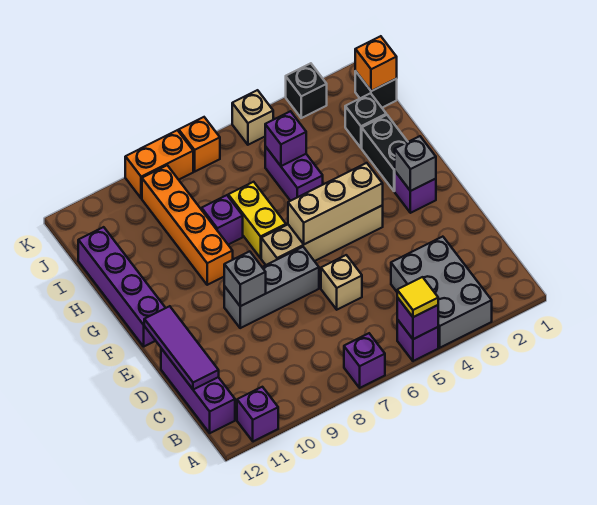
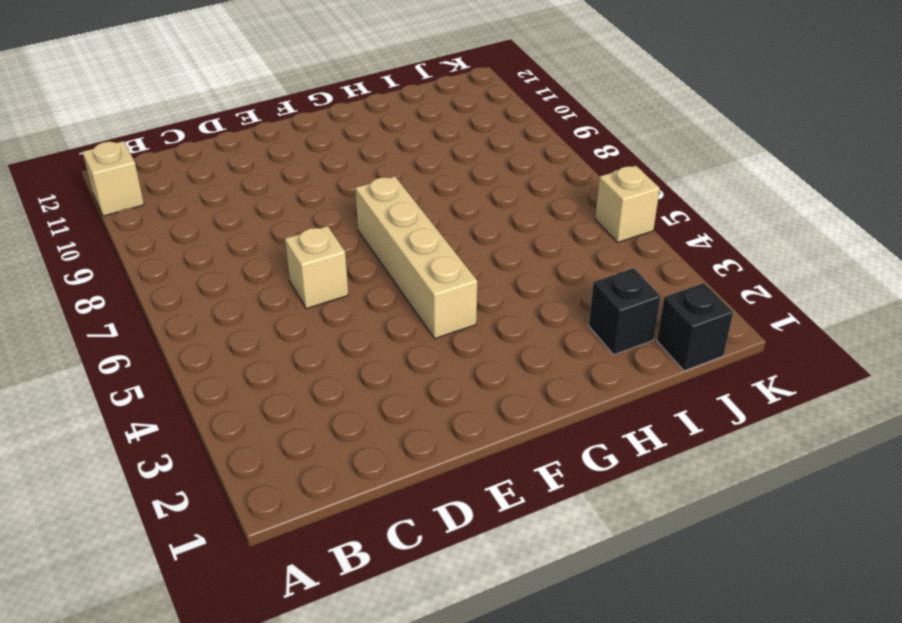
tan brick A11 level 1 -> purple brick A11 level 1
none -> grey brick A3:C4 level 1
none -> purple brick A5 level 1
none -> purple brick A7 level 1

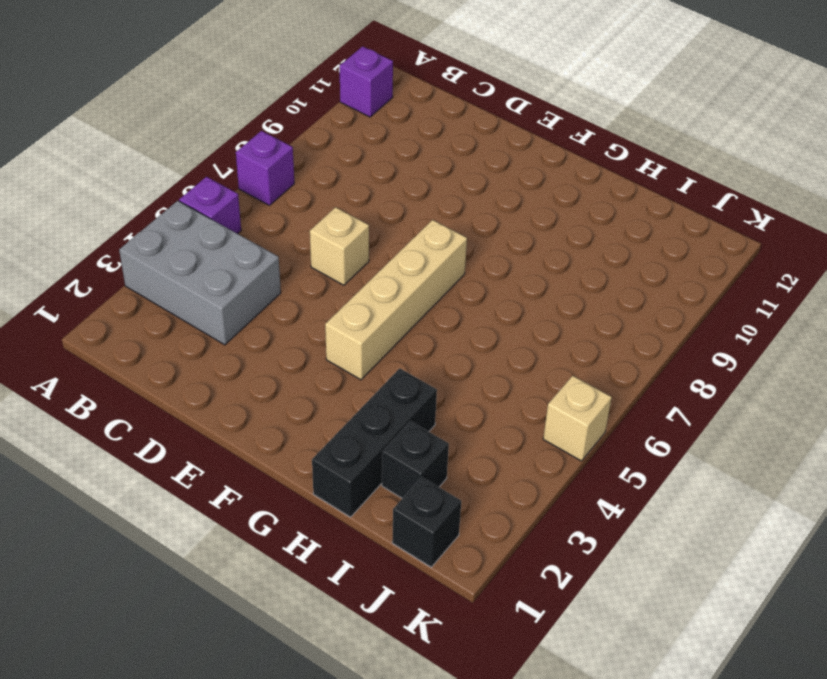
black brick H1:H3 level 1 -> black brick G2:H2 level 1
none -> purple brick B12:D12 level 1
none -> grey brick E7:E9 level 1
none -> purple brick F2 level 1

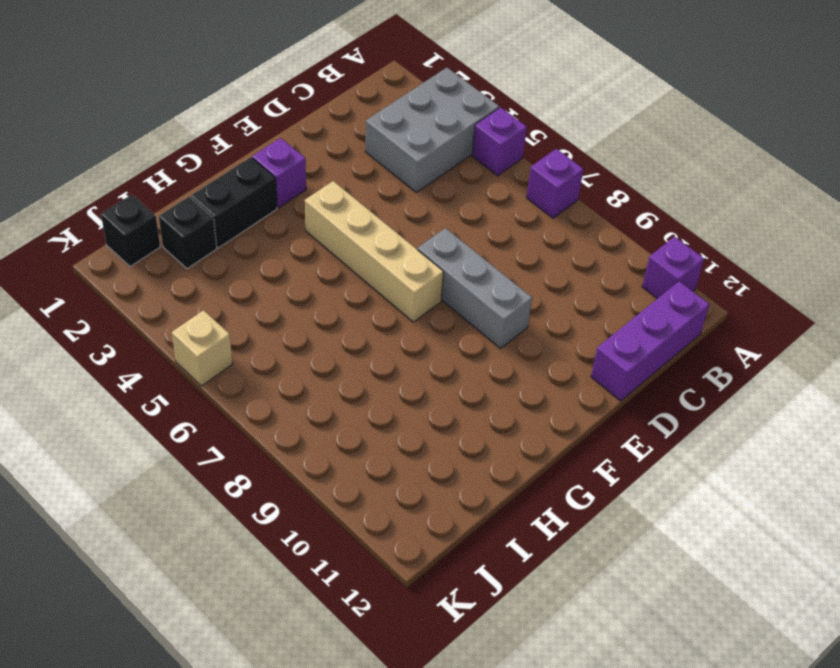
none -> tan brick D6 level 1
none -> purple brick F12:I12 level 1
none -> yellow brick G7:H7 level 1

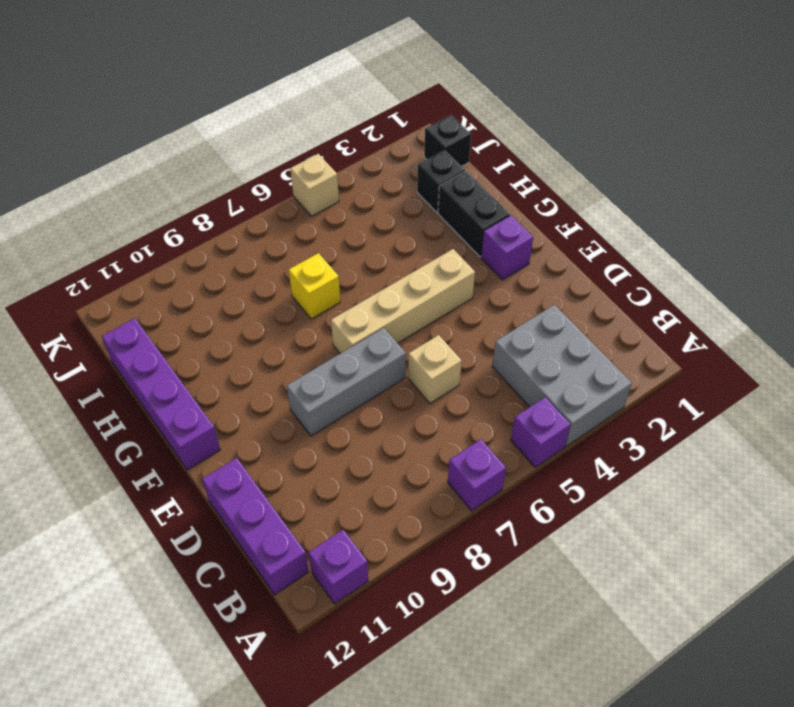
yellow brick H7 level 1 -> yellow brick G7:H7 level 1
none -> orange brick G9:J9 level 1
none -> purple brick H5:I5 level 1
none -> purple brick H8 level 1

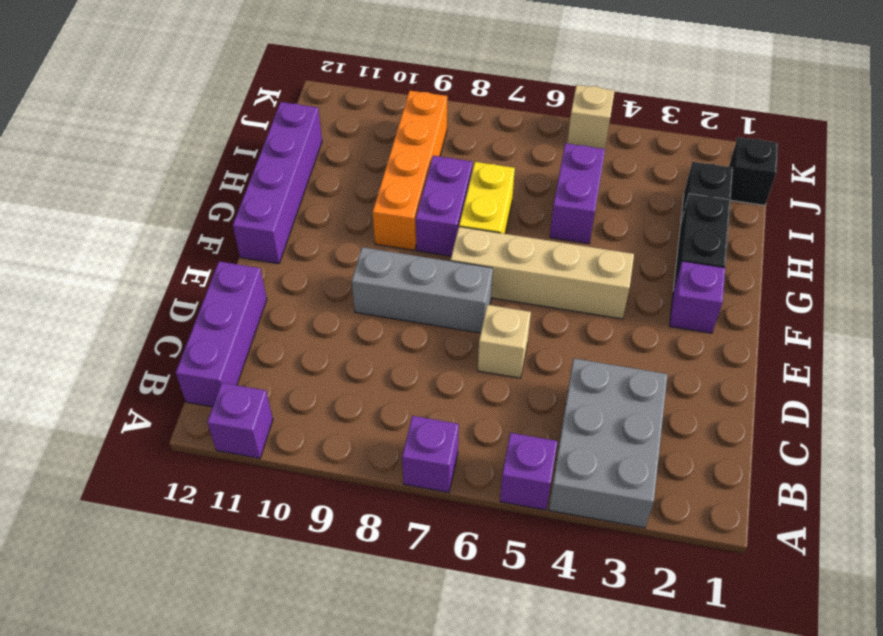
purple brick G8:H8 level 1 -> purple brick H8 level 1
none -> black brick K3 level 1
none -> orange brick K7 level 1
none -> orange brick K8:K9 level 1

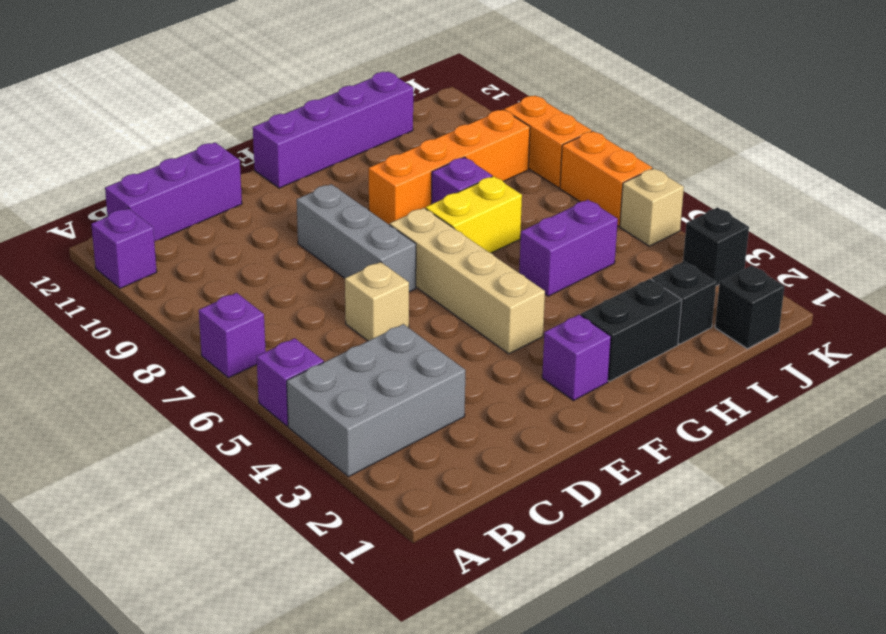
orange brick K6:K7 level 1 -> orange brick K7 level 1
none -> purple brick A5 level 2
none -> purple tile C12:E12 level 2
none -> grey brick E9 level 2

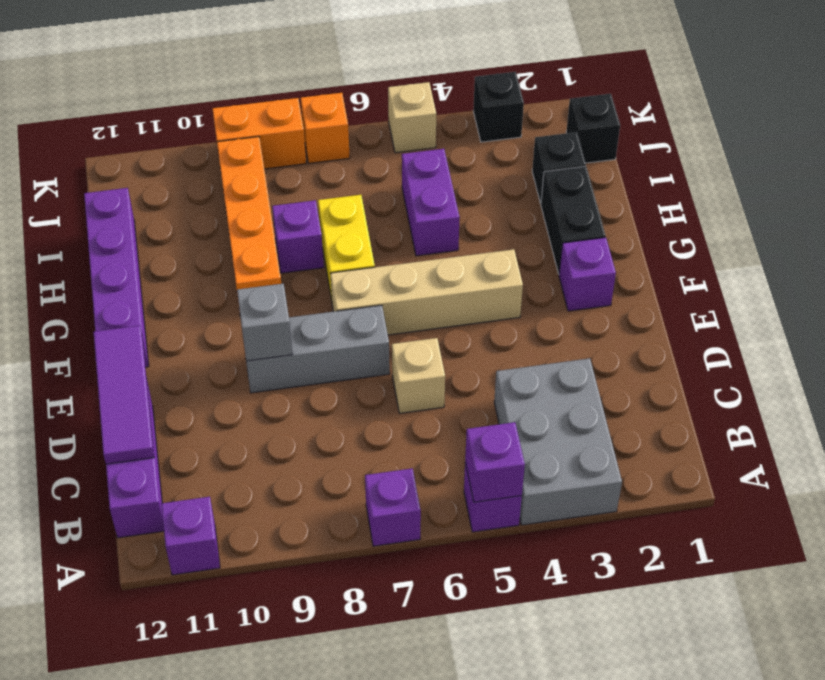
none -> grey brick F2 level 2
none -> tan brick F4:F6 level 2
none -> purple brick I5 level 2

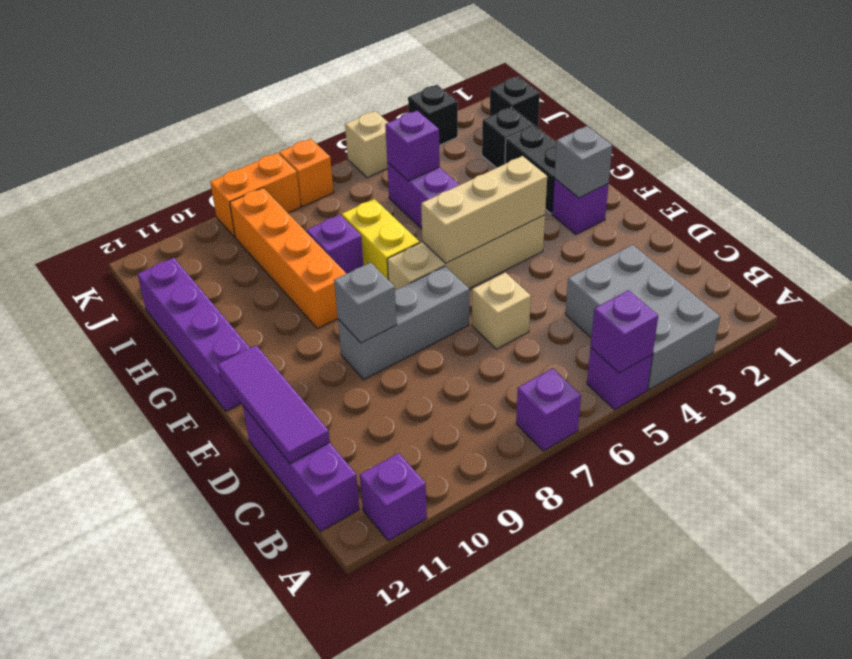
none -> orange brick J1 level 2
none -> yellow tile A5 level 3

